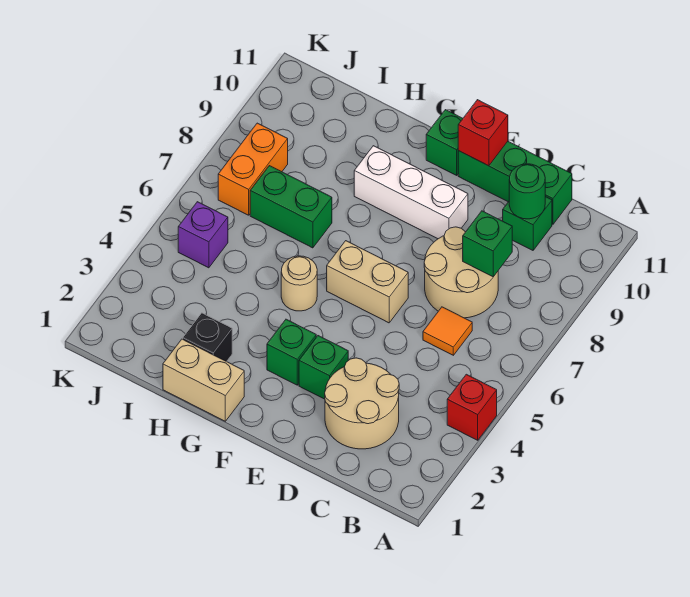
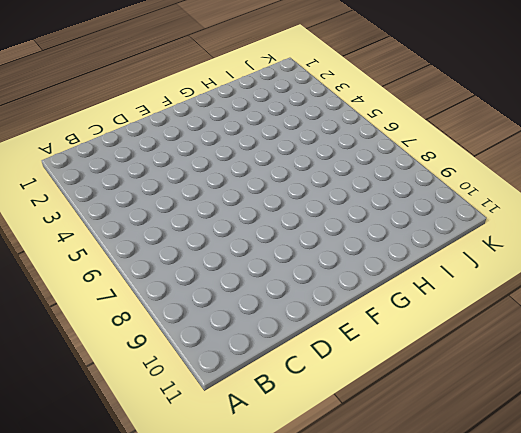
none -> red brick A4 level 1
none -> tan round brick C2:D3 level 1
none -> orange tile C6 level 1

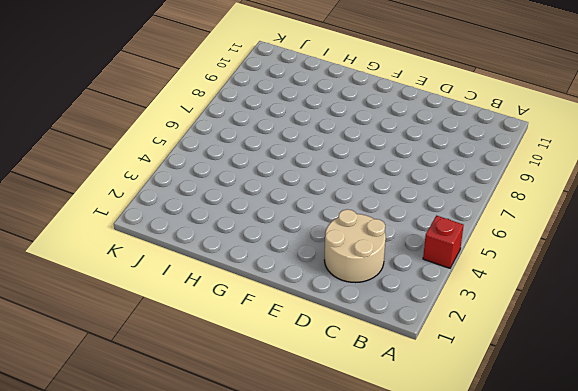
none -> orange tile C6 level 1
none -> tan round brick C7:D8 level 1
none -> green brick C10 level 1

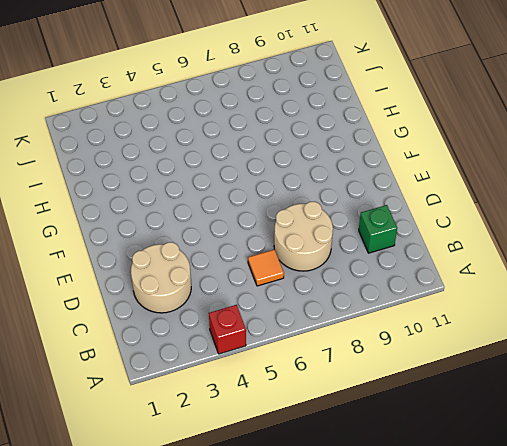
none -> green brick C11:E11 level 1
none -> green brick E3 level 1
none -> tan brick E6:F6 level 1

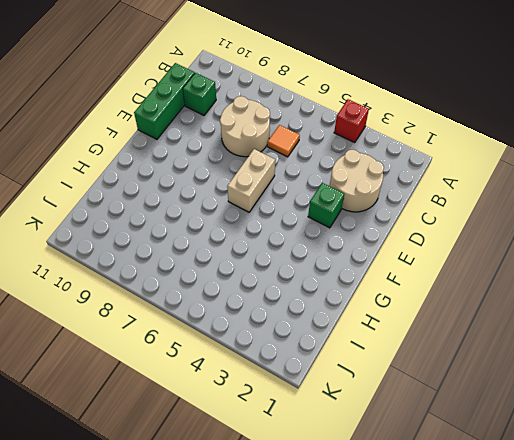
none -> white brick E9:G9 level 1
none -> green brick F3 level 1
none -> green brick F11 level 1

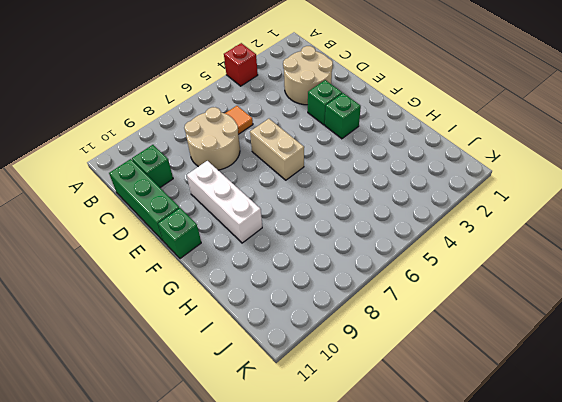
none -> tan brick G1:H1 level 1
none -> tan round brick G5 level 1
none -> black brick H2 level 1

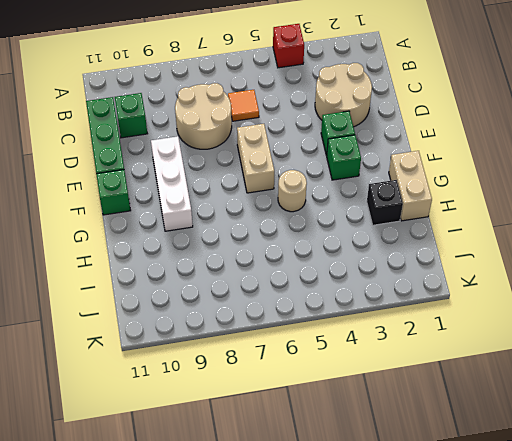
none -> green brick H7:I7 level 1
none -> purple brick J5 level 1
none -> orange brick J7:J8 level 1

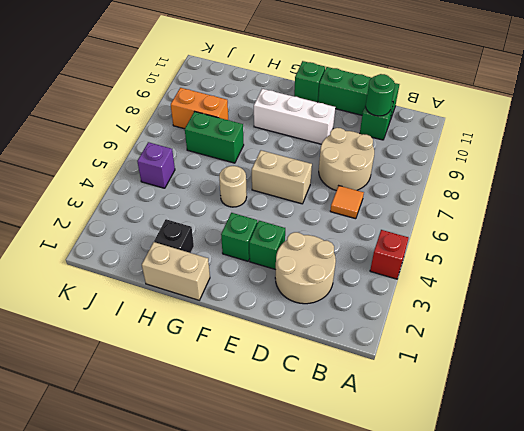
orange brick I8:J8 level 1 -> orange brick J7:J8 level 1
none -> green brick C8 level 2
none -> red brick E11 level 2

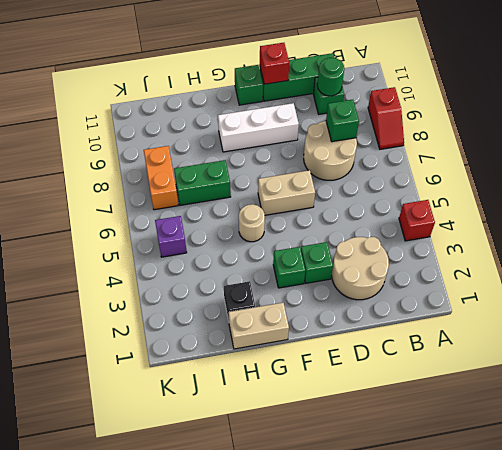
red slope A8:A9 level 1 top 9 -> none
none -> orange tile C6 level 1

